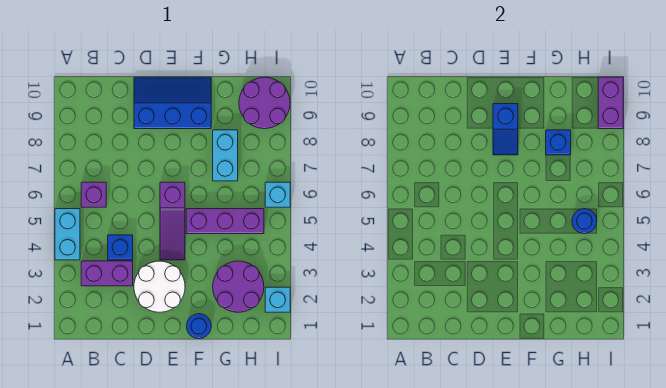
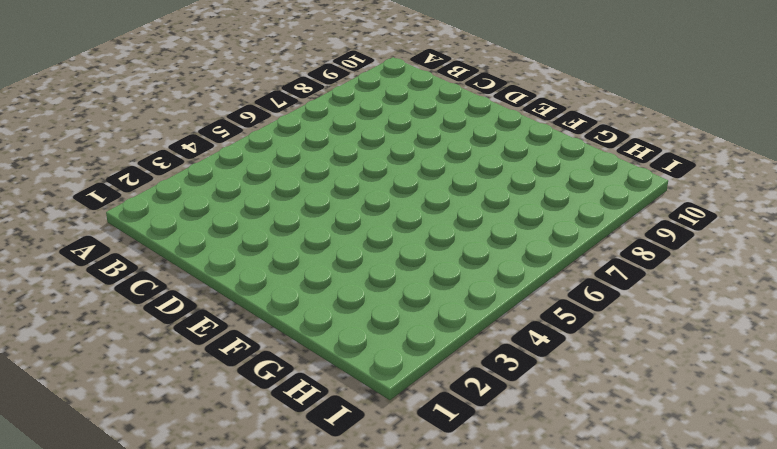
none -> cyan brick A4:A5 level 1
none -> purple brick B3:C3 level 1
none -> purple brick B6 level 1

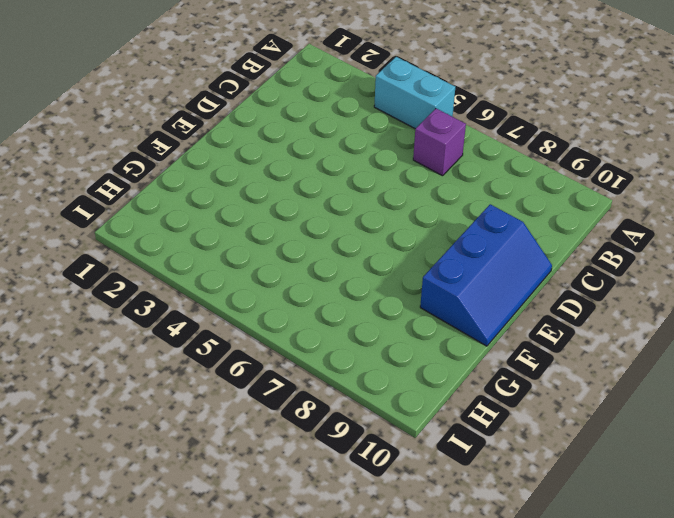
none -> purple brick B3:C3 level 1
none -> blue brick C4 level 1
none -> white round brick D2:E3 level 1

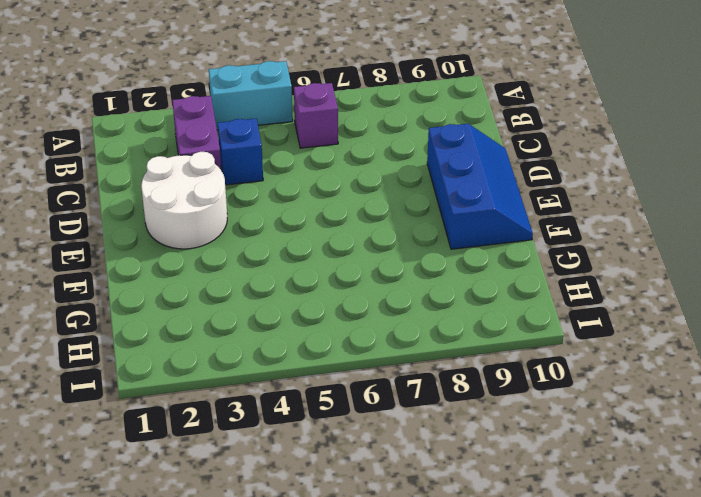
none -> purple slope E4:E6 level 1 top 6
none -> blue round brick F1 level 1
none -> purple brick F5:H5 level 1

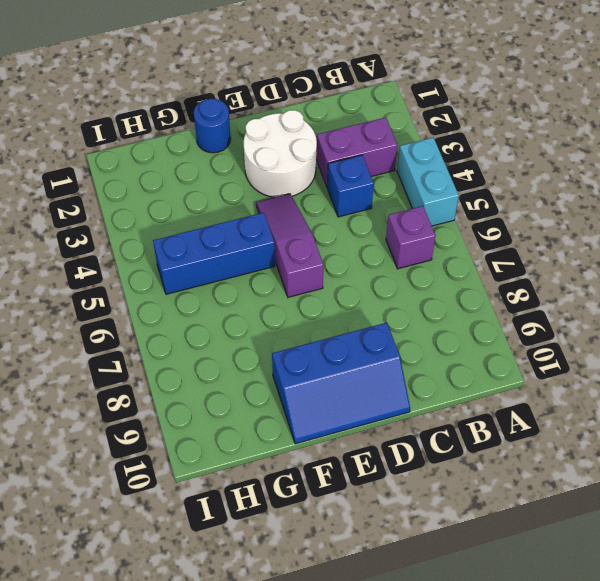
blue brick F5:H5 level 1 -> purple brick F5:H5 level 1
none -> purple round brick G2:H3 level 1
none -> cyan brick G7:G8 level 1
none -> purple round brick H9:I10 level 1

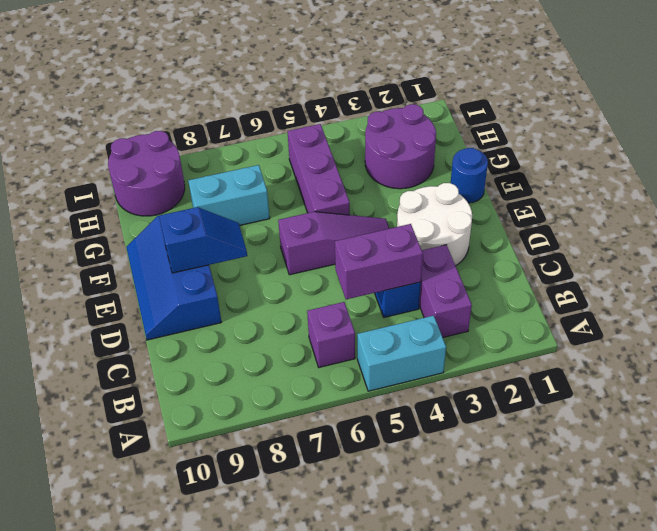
purple brick C4:C5 level 2 -> purple brick I9:I10 level 2
none -> cyan brick I2 level 1
none -> cyan brick I6 level 1
none -> blue brick G8 level 2

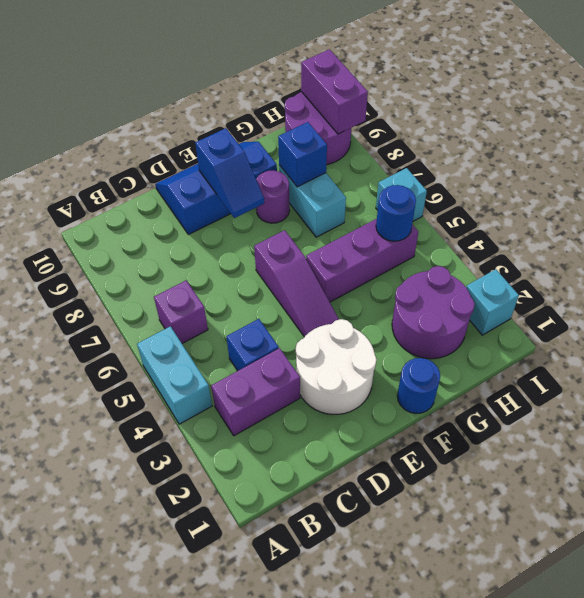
purple round brick F8 level 1 -> none

